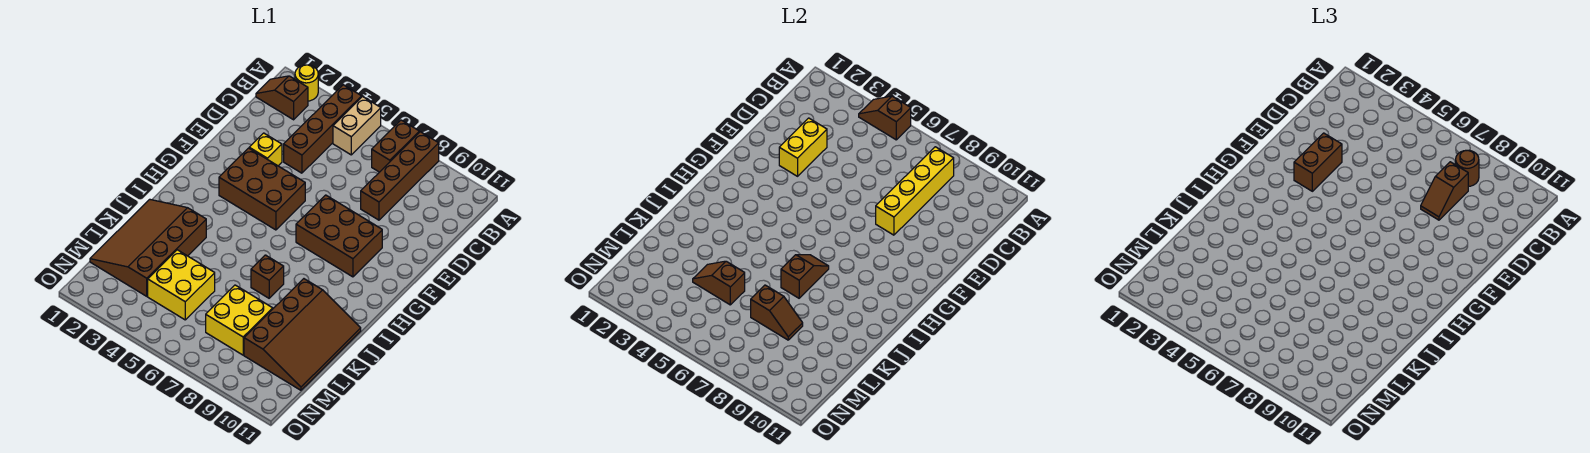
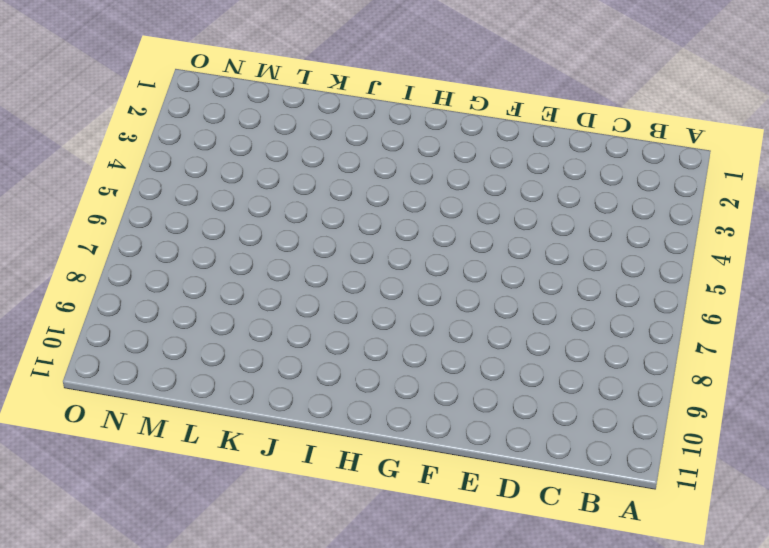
none -> yellow round brick A2 level 1
none -> brown brick A4:D4 level 1
none -> tan brick A5:B5 level 1

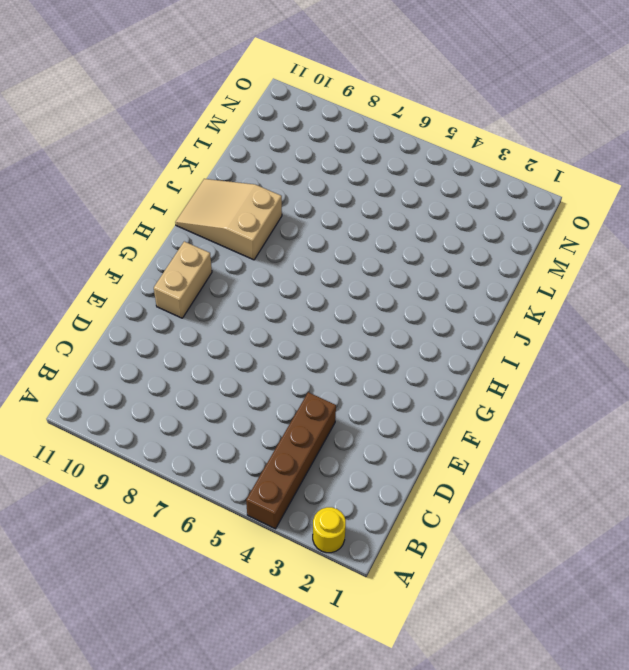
tan brick F10:G10 level 1 -> tan brick A5:B5 level 1
tan slope I9:J11 level 1 top 9 -> brown slope J9:M11 level 1 top 9
none -> brown brick A7:B7 level 1
none -> brown brick A8:D8 level 1
none -> brown slope B1:B2 level 1 top 2

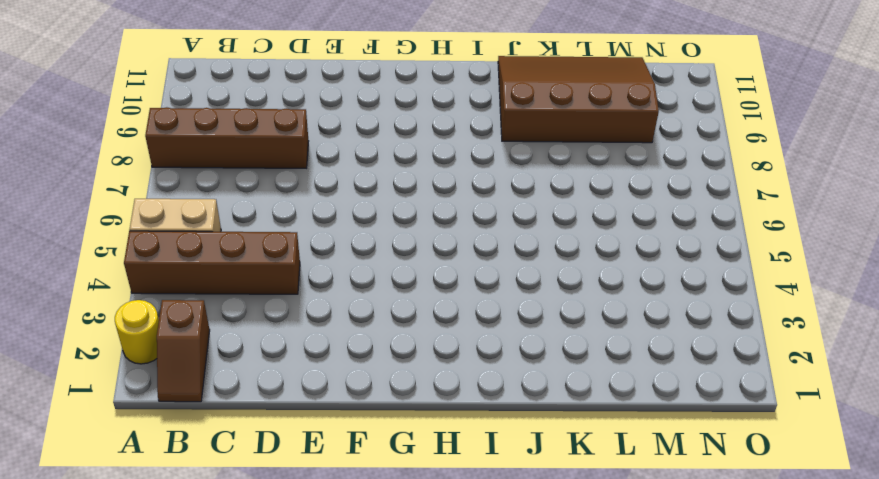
none -> brown brick A7:B7 level 1
none -> yellow brick E3 level 1
none -> brown brick F3:G5 level 1

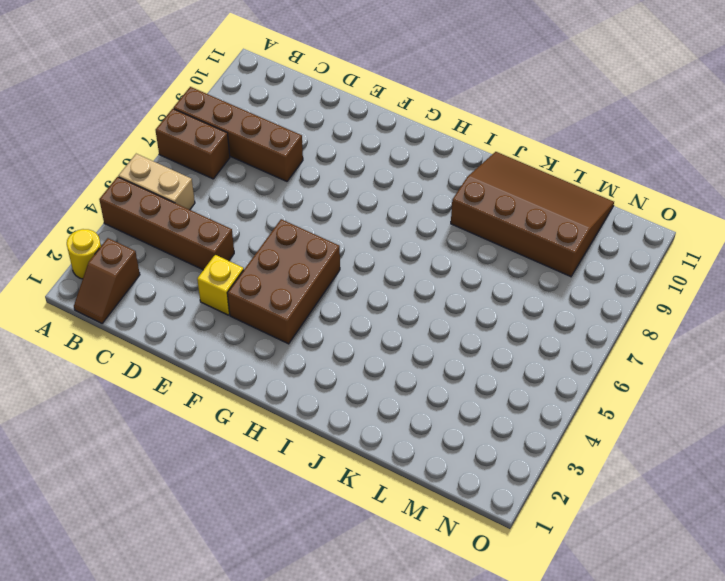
none -> brown brick F7:G9 level 1
none -> brown slope J1:M3 level 1 top 3
none -> brown brick J7 level 1

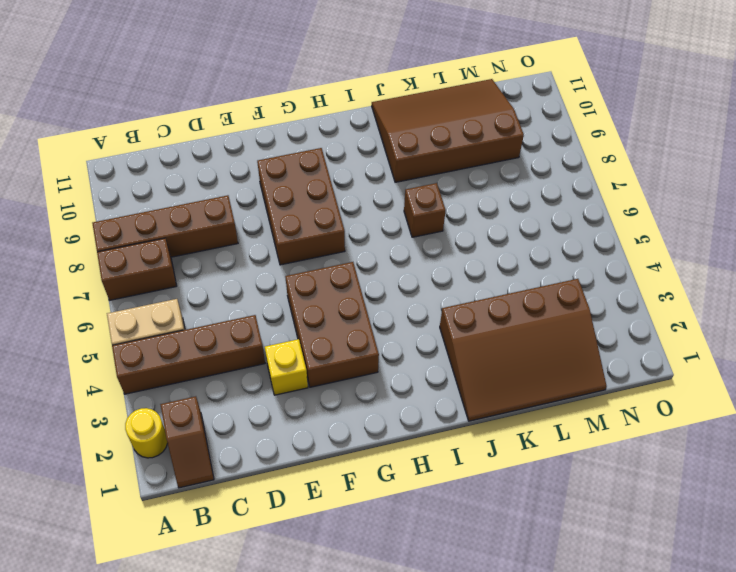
none -> yellow brick L4:M5 level 1
none -> yellow brick L7:M8 level 1
none -> brown slope A4:A5 level 2 top 5

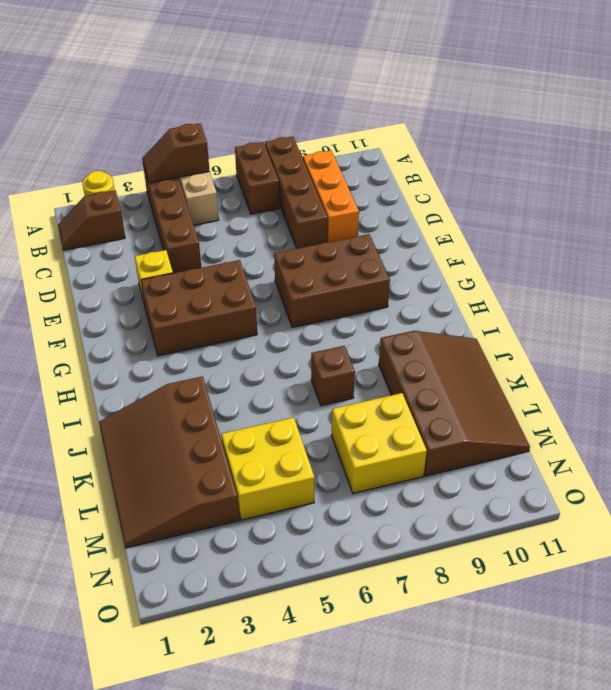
orange brick B9:D9 level 1 -> none
none -> yellow brick B8:E8 level 2
none -> yellow brick D3:E3 level 2
none -> brown slope I7:J7 level 2 top J

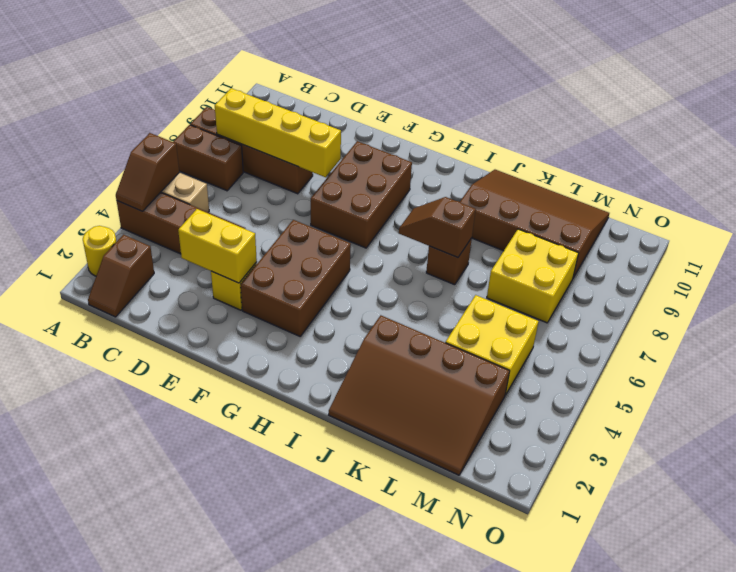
none -> brown slope L4:L5 level 2 top 5
none -> brown slope L7:L8 level 2 top 7
none -> brown round brick B8 level 3

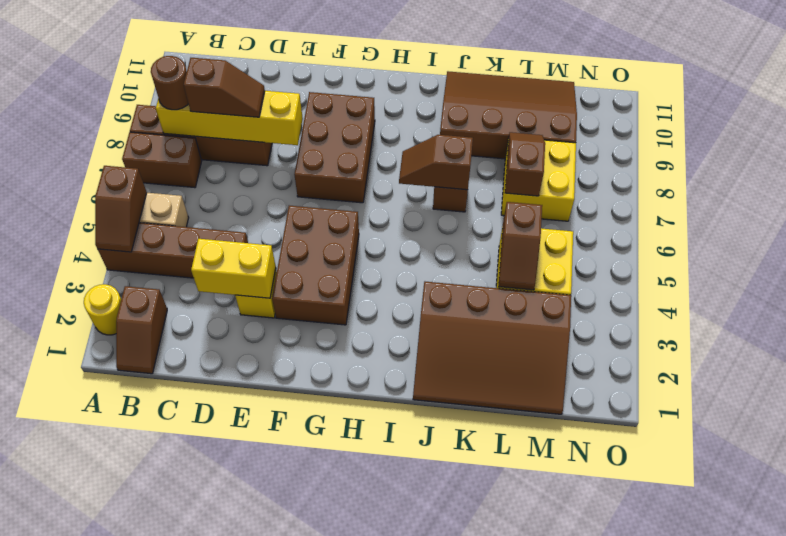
none -> brown brick E3:F3 level 3

